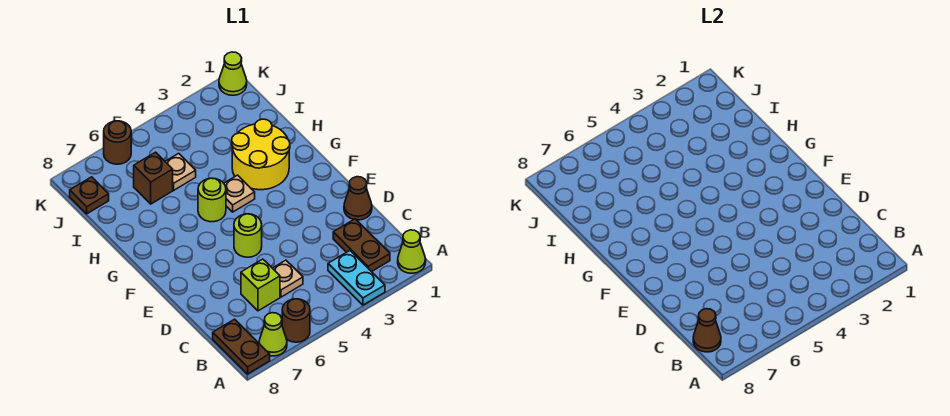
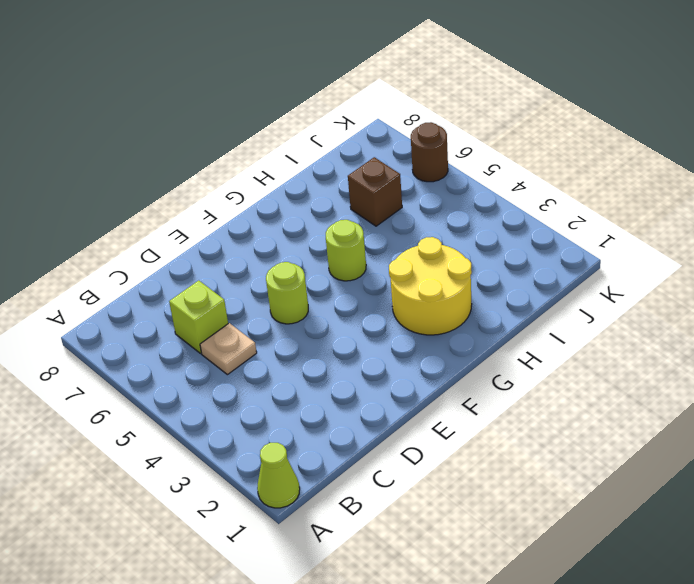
none -> cyan plate A3:B3 level 1
none -> brown round brick A6 level 1
none -> lime cone A7 level 1

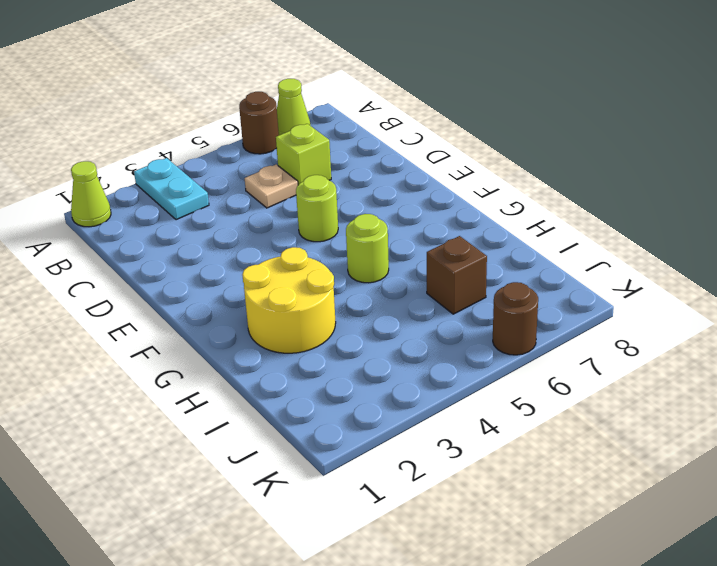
none -> brown plate A8:B8 level 1
none -> brown plate B2:C2 level 1
none -> brown cone D1 level 1

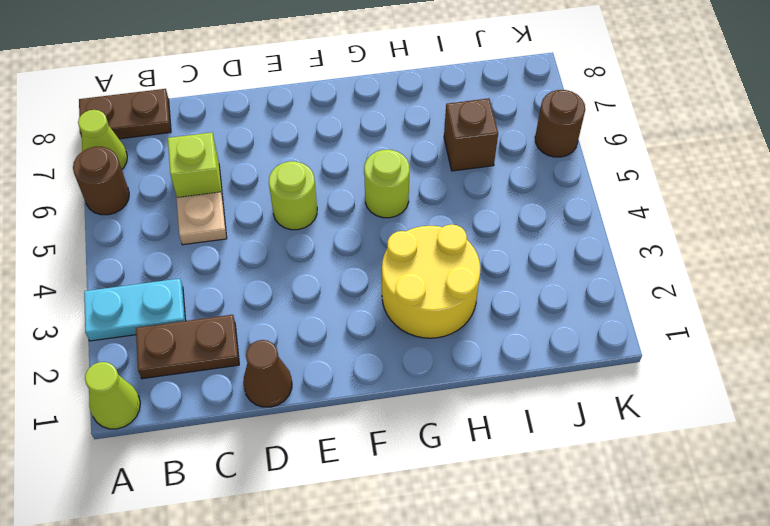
none -> tan plate G4 level 1
none -> tan plate I5 level 1
none -> brown plate J8 level 1

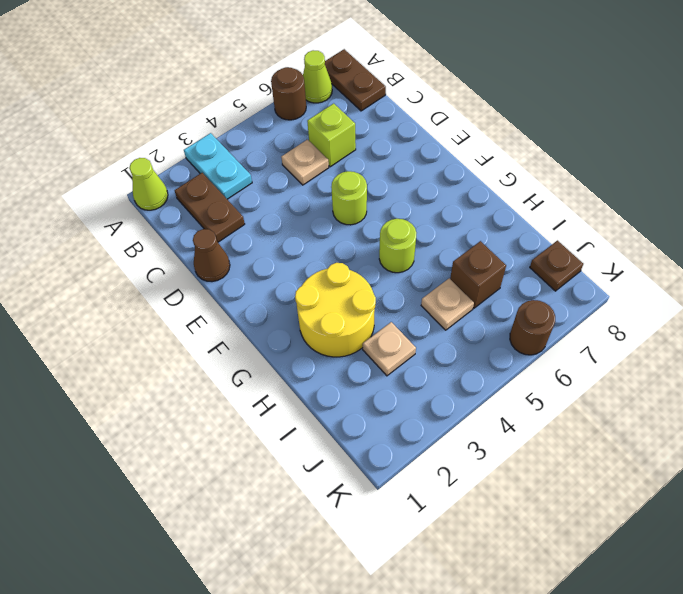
tan plate I3 level 1 -> tan plate G4 level 1
none -> lime cone K1 level 1
none -> brown cone B8 level 2

